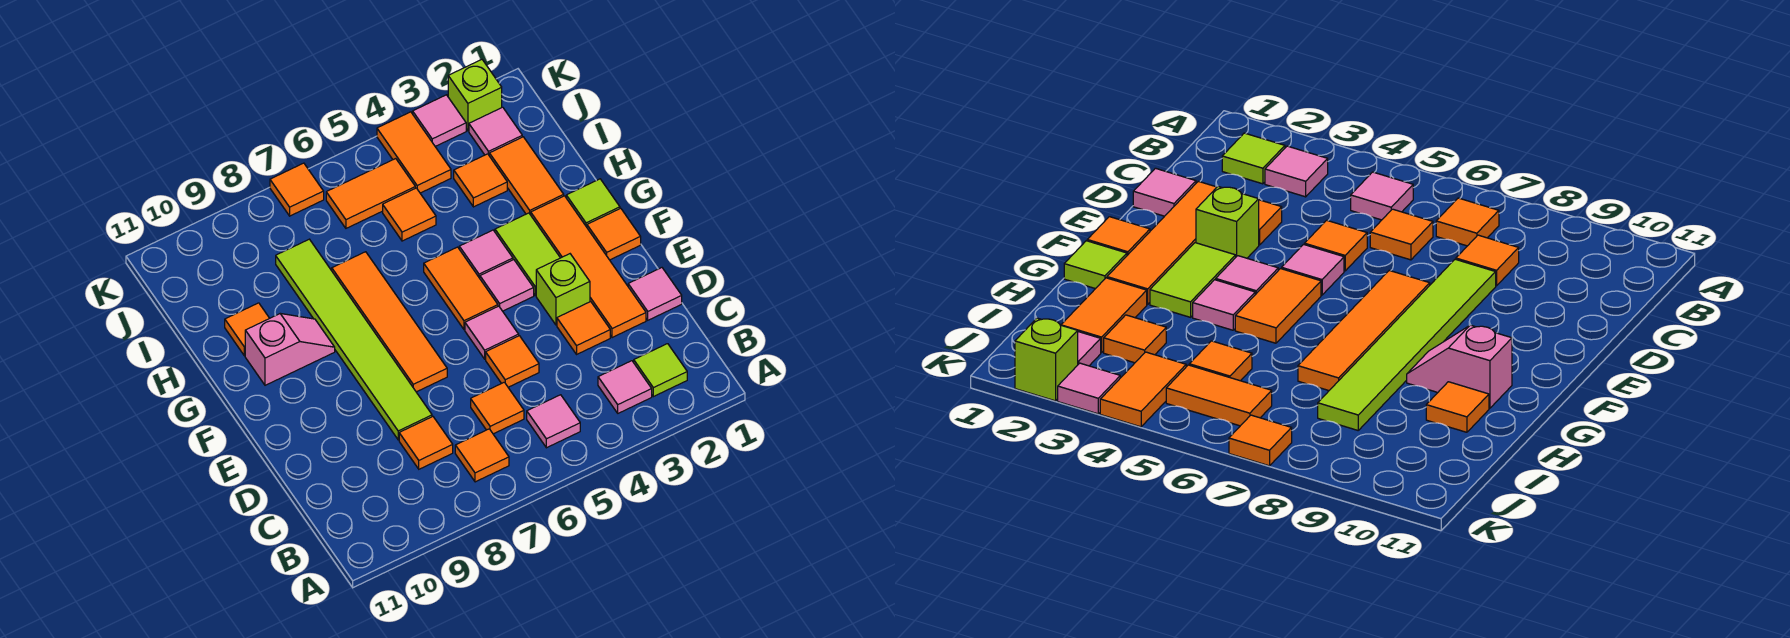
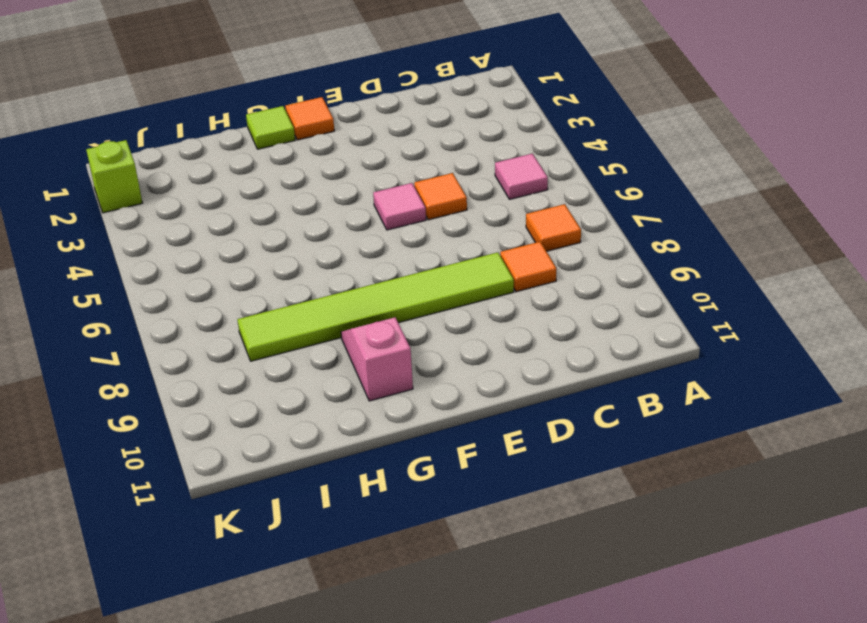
none -> lime tile B2 level 1
none -> pink tile B3 level 1
none -> orange tile C6 level 1
none -> pink tile D1 level 1

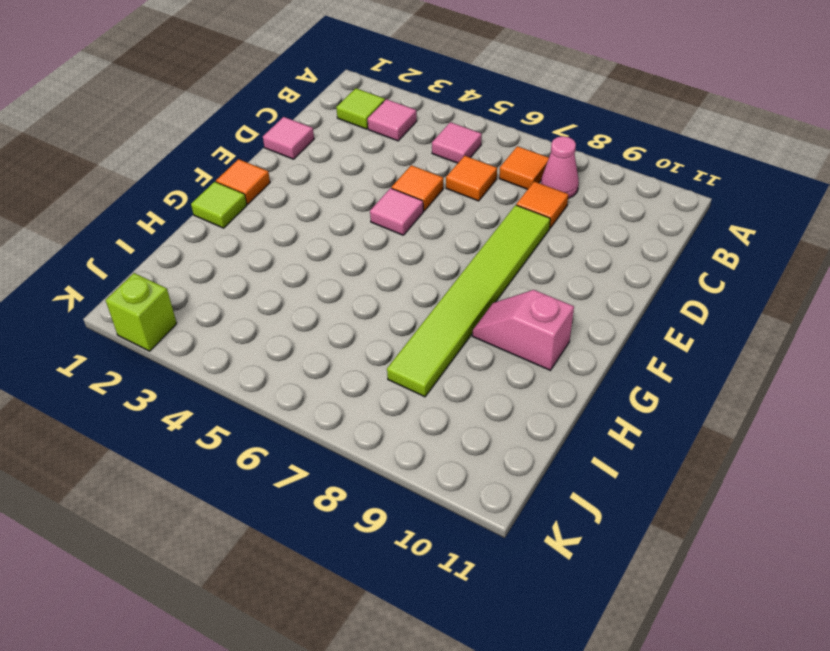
pink cone B8 level 1 -> none
none -> orange tile D2:G2 level 1
none -> orange tile D3 level 1
none -> lime brick E3 level 1
none -> orange tile E7:H7 level 1

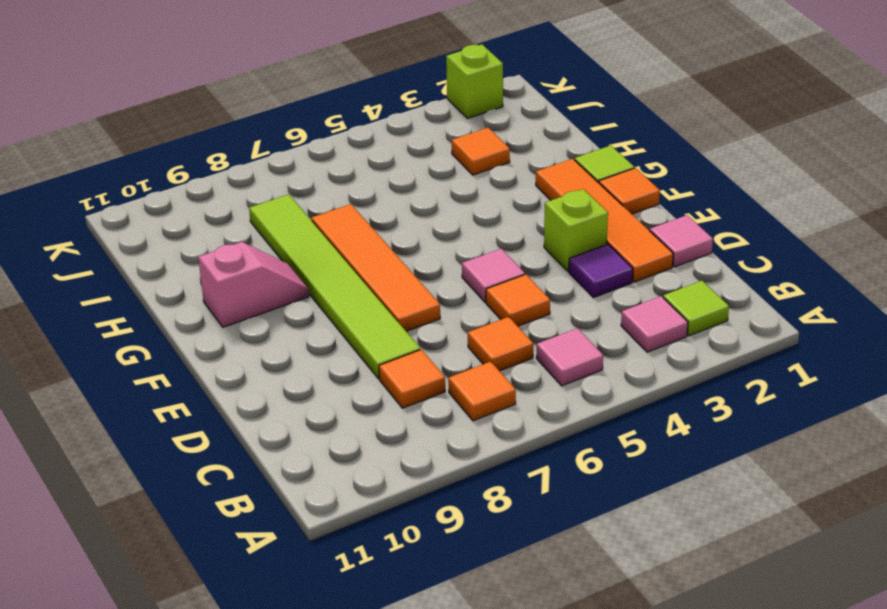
purple tile D3 level 1 -> orange tile D3 level 1
none -> lime tile F3:G3 level 1
none -> pink tile F4 level 1
none -> orange tile F5:G5 level 1
none -> pink tile G4 level 1

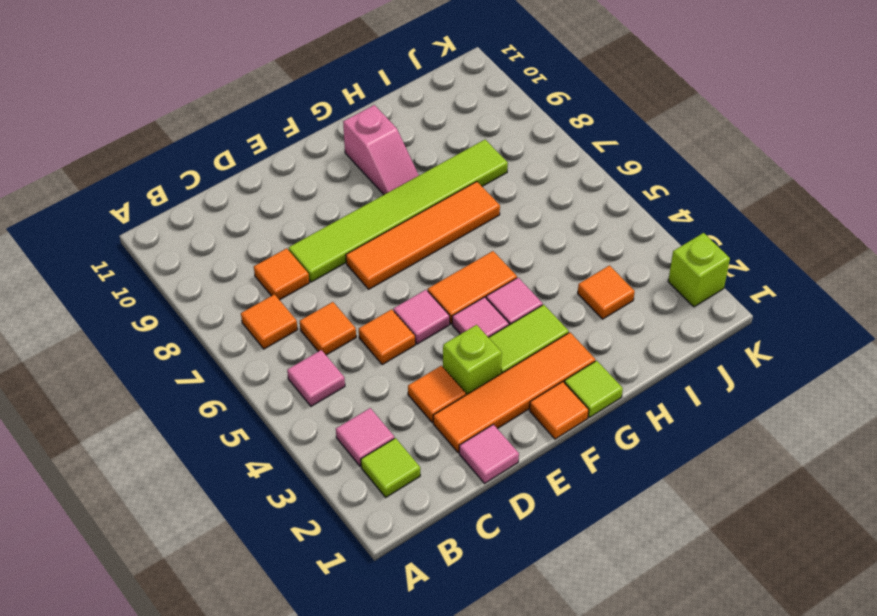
none -> orange tile H2:I2 level 1
none -> orange tile H10 level 1
none -> orange tile I5 level 1
none -> pink tile J2 level 1

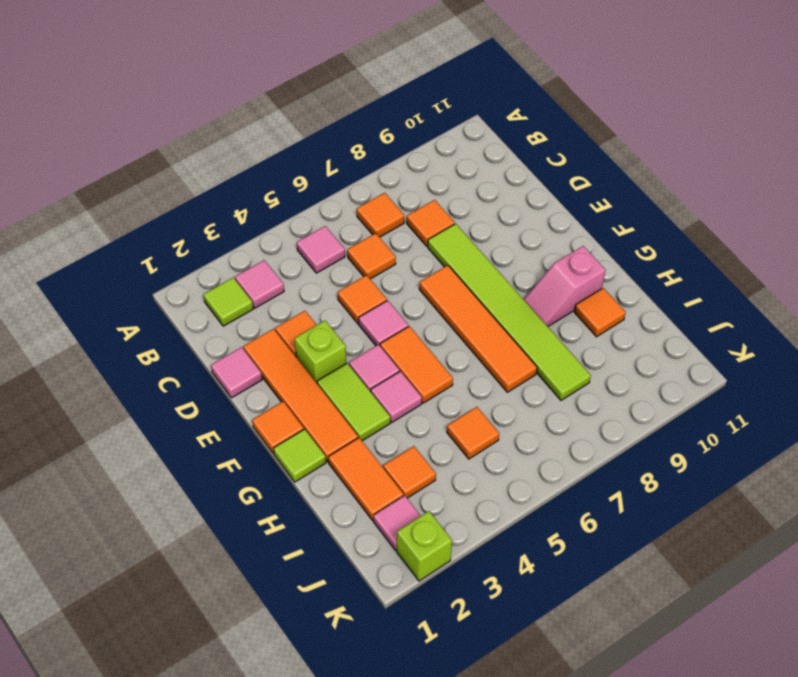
none -> orange tile J4:K4 level 1
none -> orange tile J5:J6 level 1
none -> pink tile K3 level 1
none -> orange tile K7 level 1

